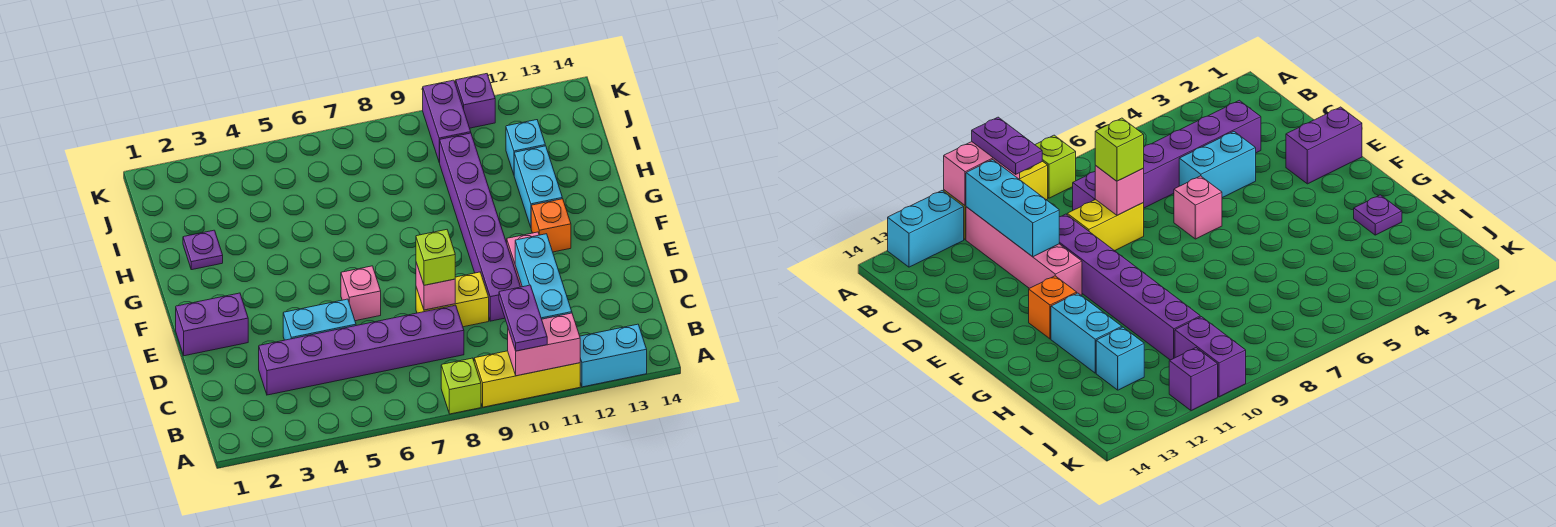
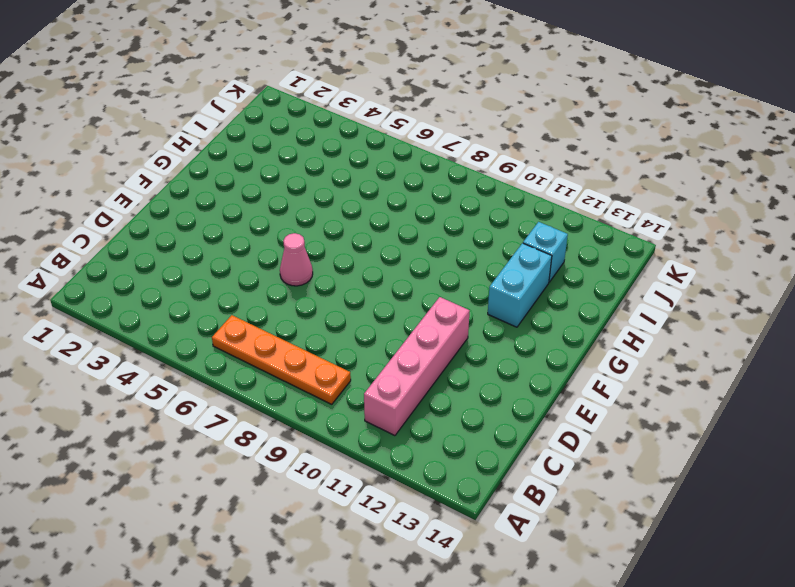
orange plate B6:B9 level 1 -> none
pink cone E6 level 1 -> pink brick E6 level 1
none -> lime brick A8 level 1
none -> yellow brick A9:A11 level 1
none -> cyan brick A12:A13 level 1

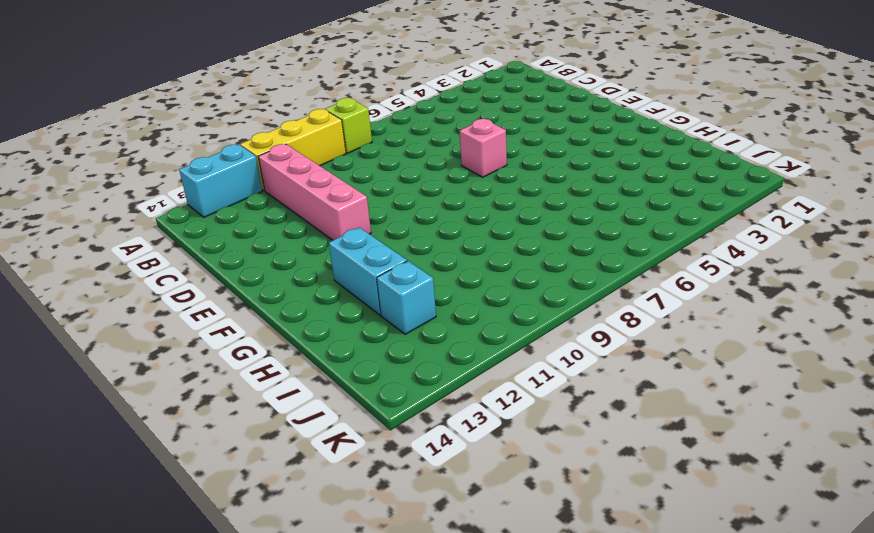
none -> purple brick C3:C8 level 1
none -> cyan brick D4:D5 level 1
none -> yellow brick D8:D9 level 1

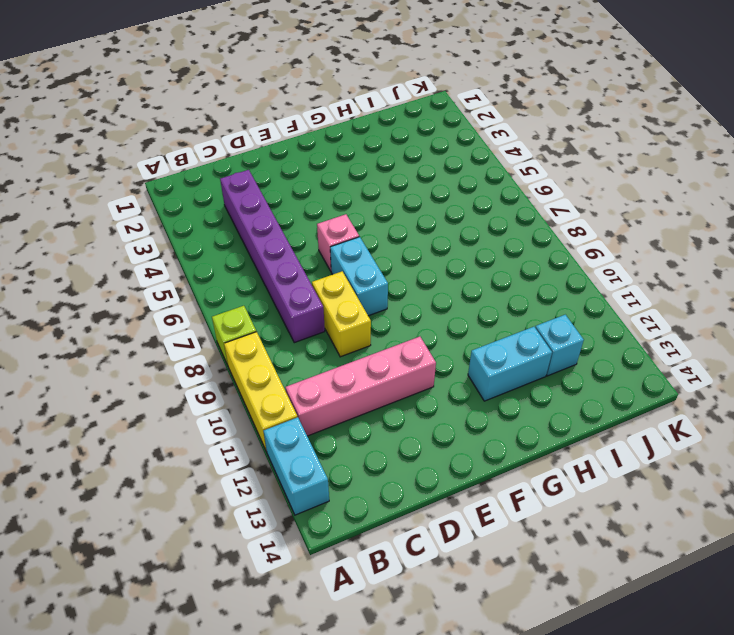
cyan brick E7:E8 level 1 -> cyan brick D4:D5 level 1
none -> purple brick D10:I10 level 1
none -> purple brick E1:E2 level 1
none -> orange brick F12 level 1

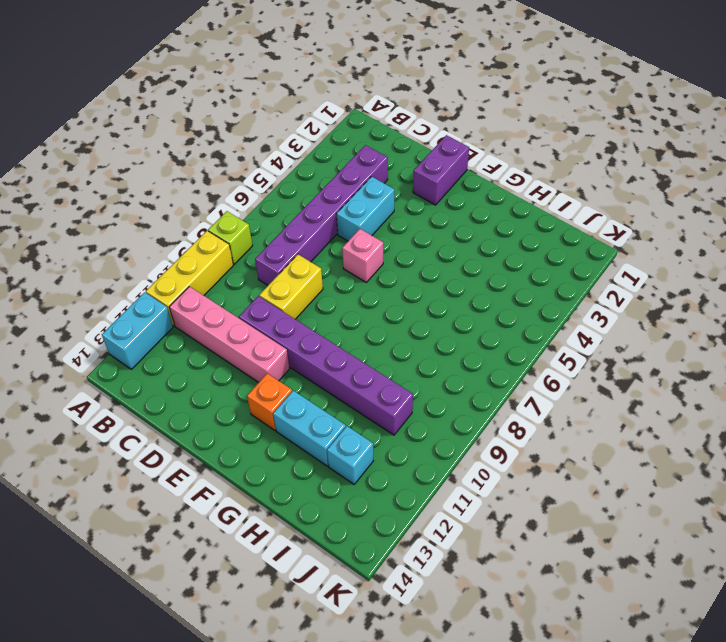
none -> purple plate H2 level 1
none -> purple brick J10:K10 level 1
none -> purple brick K11 level 1

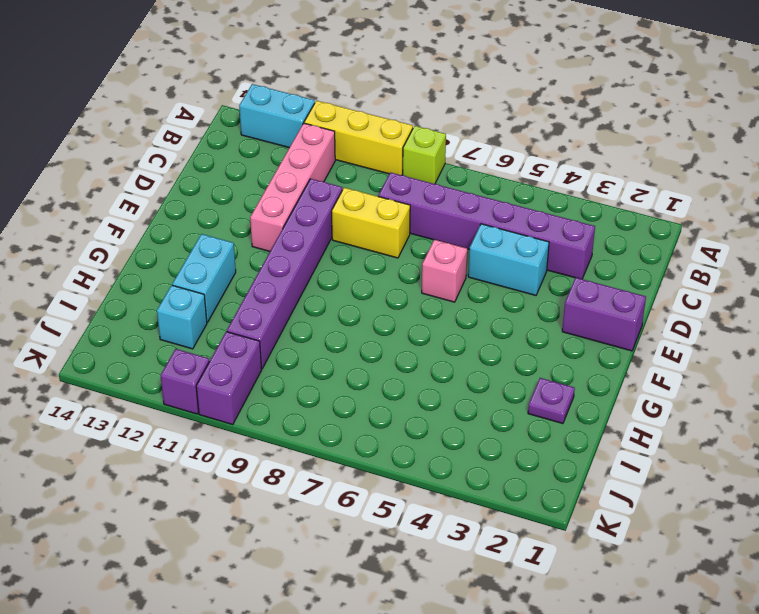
none -> orange brick F12 level 1
none -> pink brick A10:A11 level 2
none -> cyan brick B11:D11 level 2

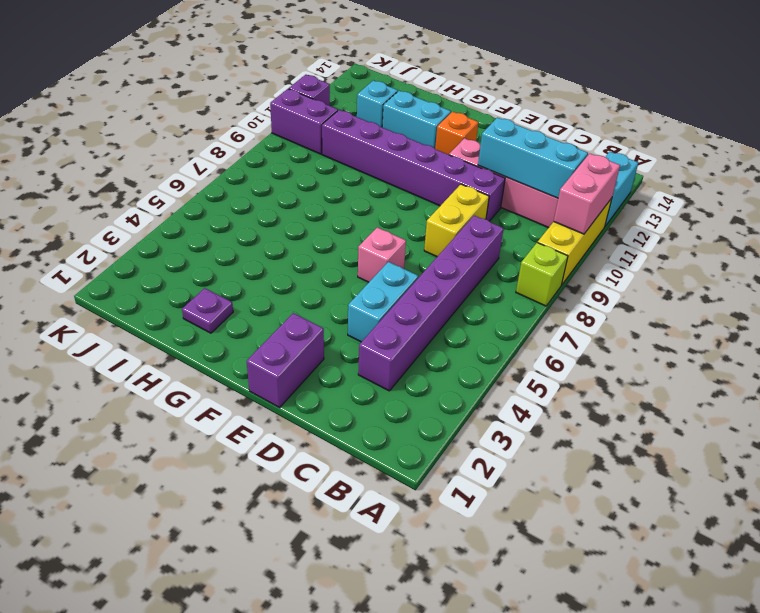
none -> pink brick D8 level 2
none -> purple plate A10:B10 level 3
none -> lime brick D8 level 3

